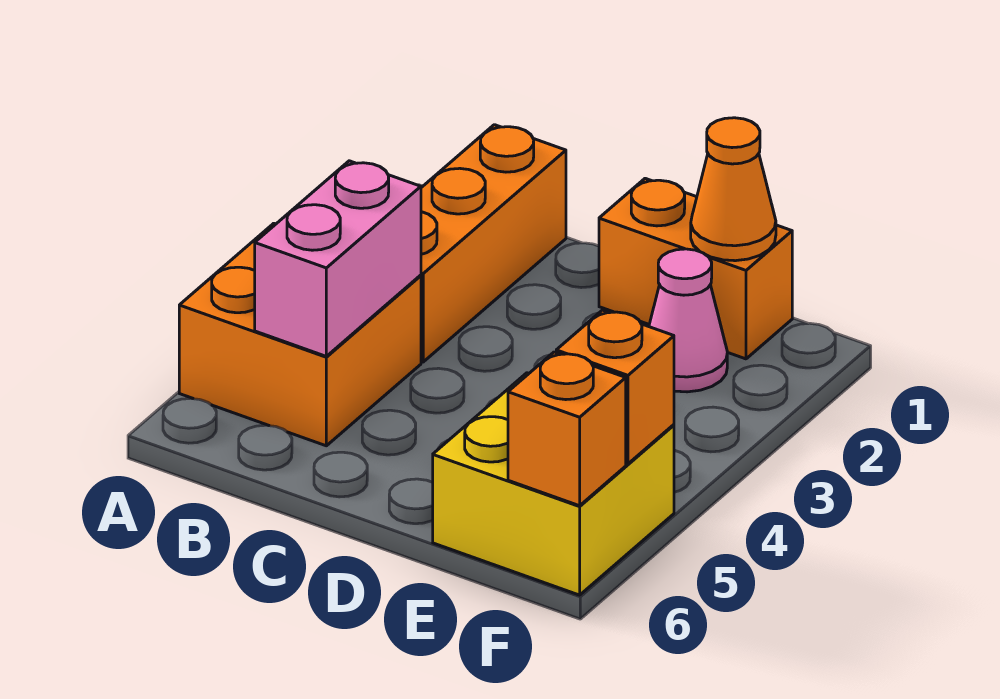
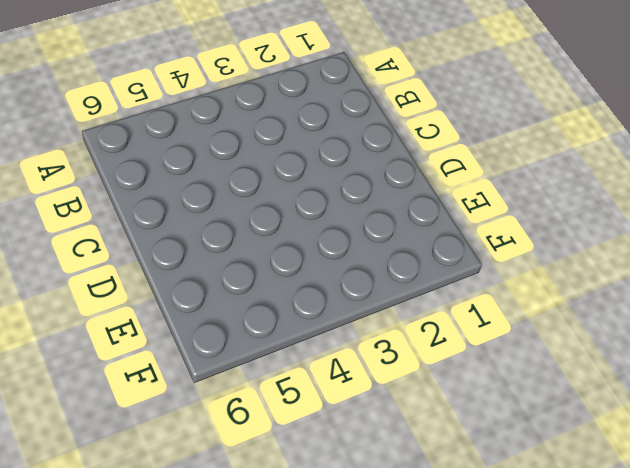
none -> orange brick A4:B5 level 1
none -> orange brick B1:B3 level 1

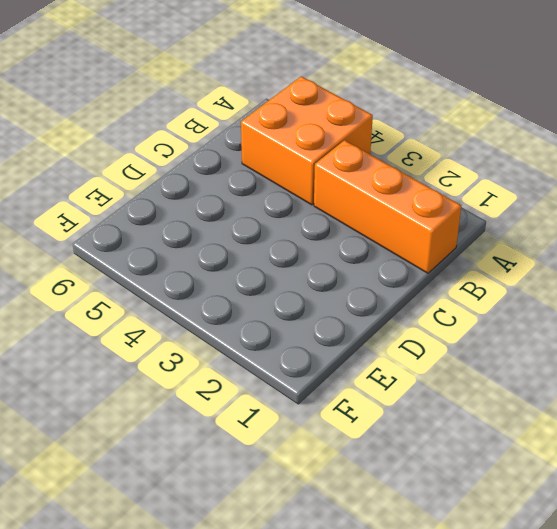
none -> orange brick D1:E1 level 1
none -> pink cone E2 level 1

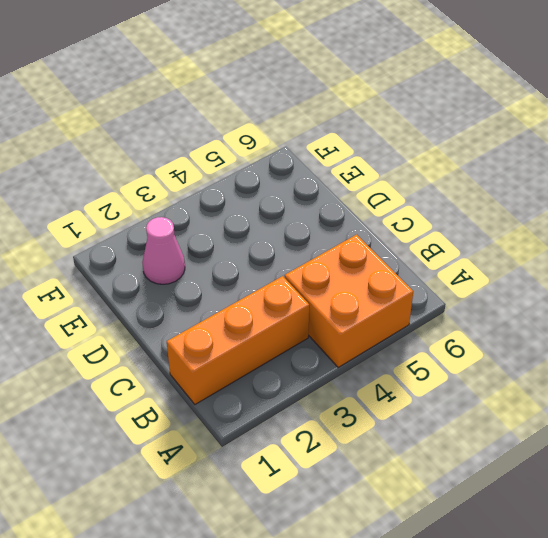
none -> orange brick D1:E1 level 1
none -> yellow brick E5:F6 level 1

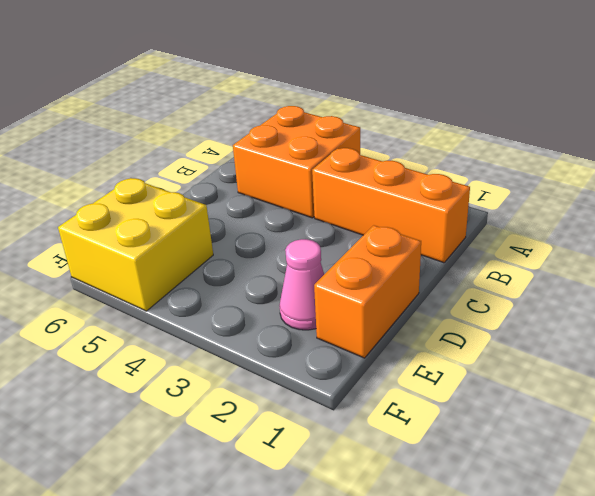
none -> pink brick B4:B5 level 2
none -> orange cone E1 level 2

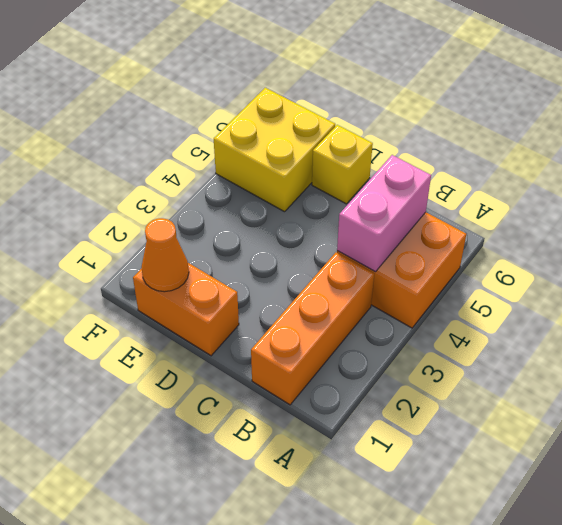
yellow brick D6 level 1 -> none
none -> pink cone E2 level 1
none -> orange brick F5 level 2

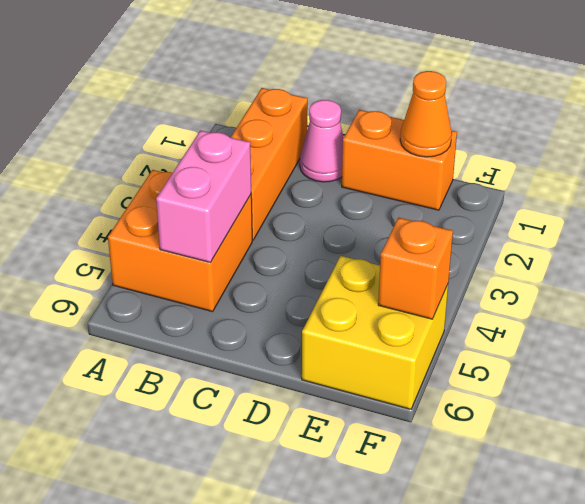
pink cone C1 level 1 -> pink cone E2 level 1
none -> orange brick F6 level 2

